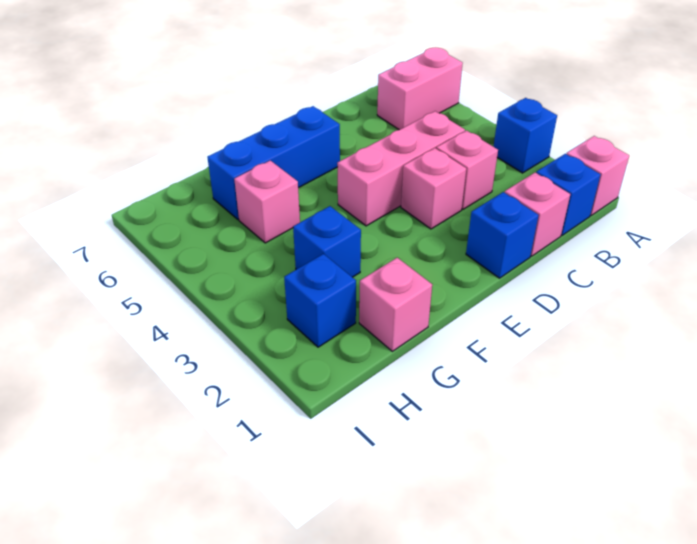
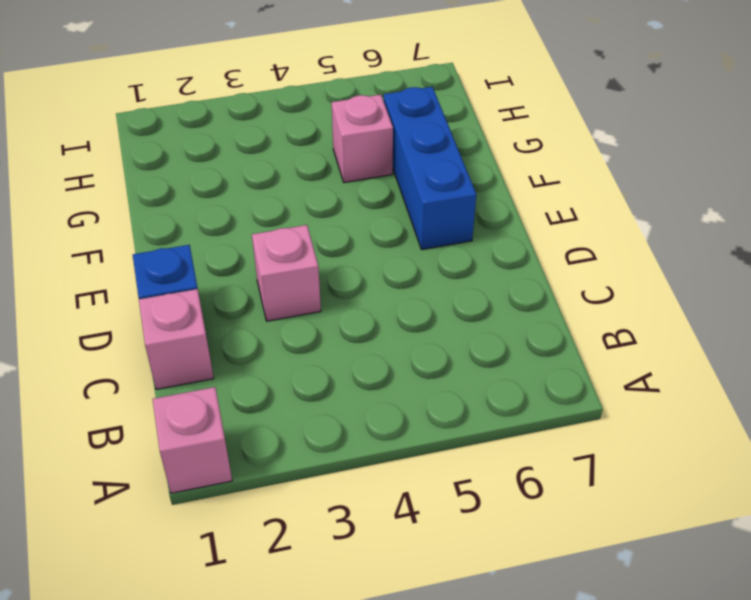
none -> blue brick A3 level 1
none -> pink brick A6:B6 level 1
none -> blue brick B1 level 1

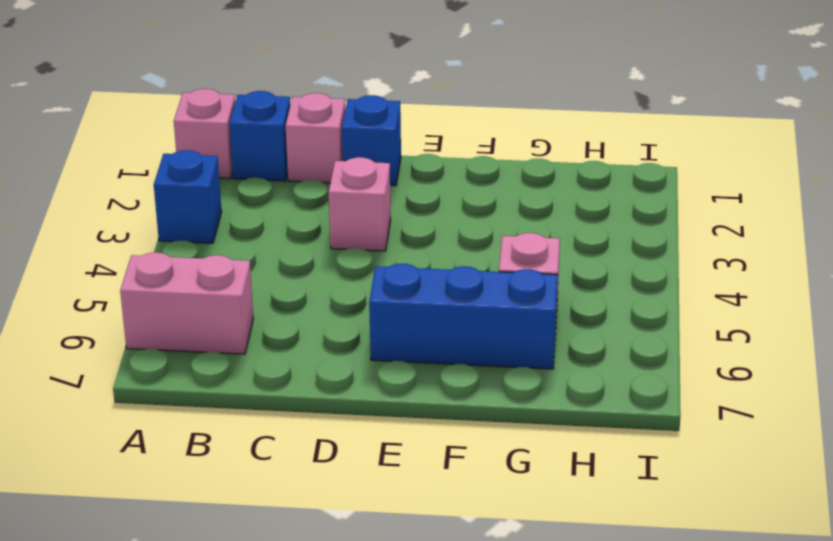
none -> pink brick C3 level 1
none -> pink brick C4:E4 level 1
none -> pink brick G1 level 1

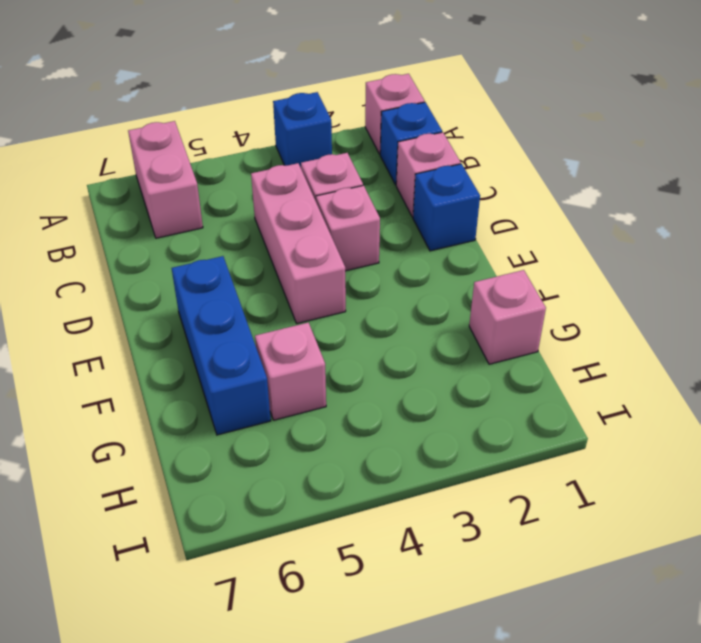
none -> blue brick G3 level 1
none -> blue brick H2 level 1

